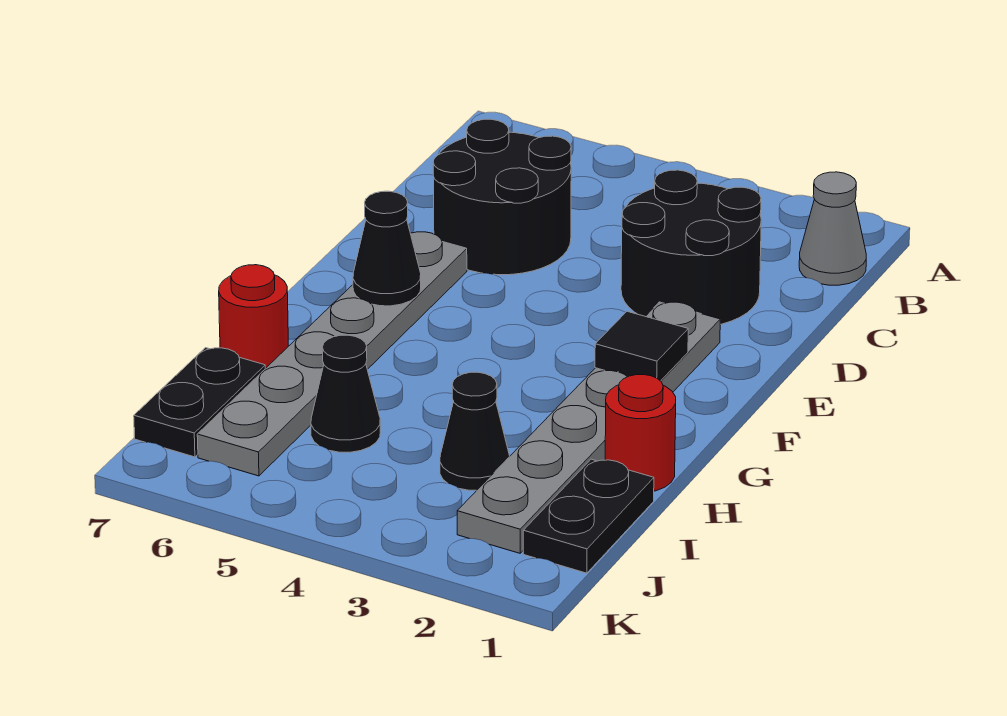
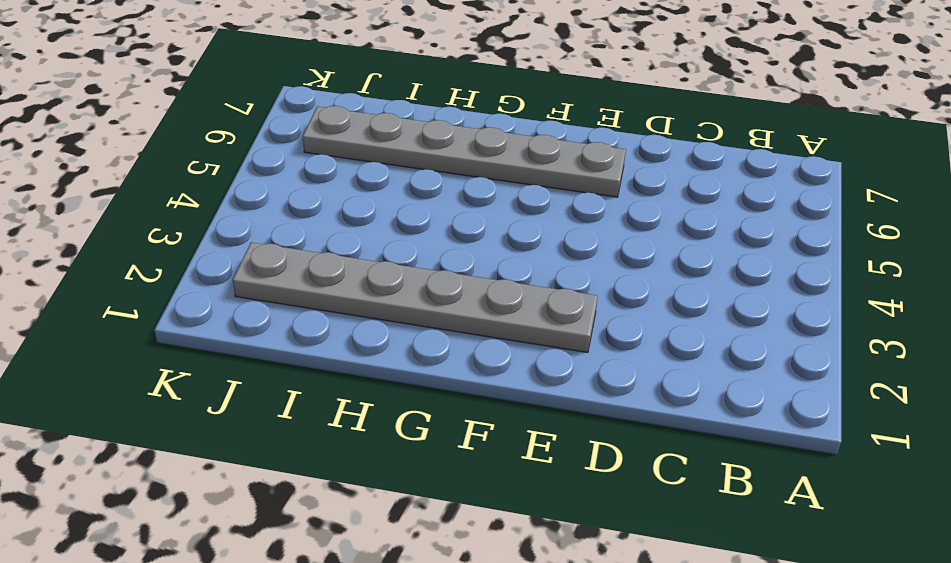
none -> grey cone B1 level 1
none -> black round brick C2:D3 level 1
none -> black round brick C5:D6 level 1

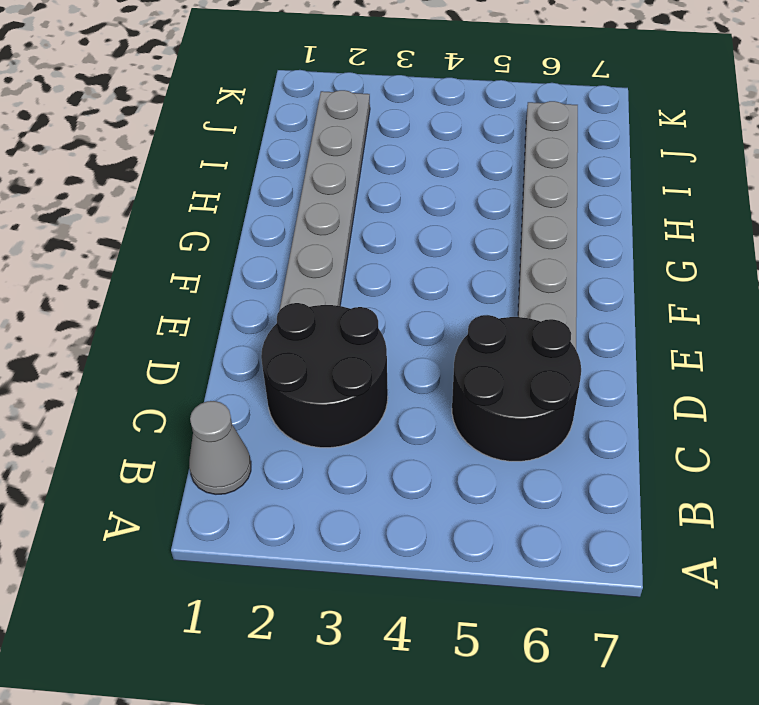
none -> red round brick H1 level 1
none -> red round brick H7 level 1
none -> black plate I1:J1 level 1

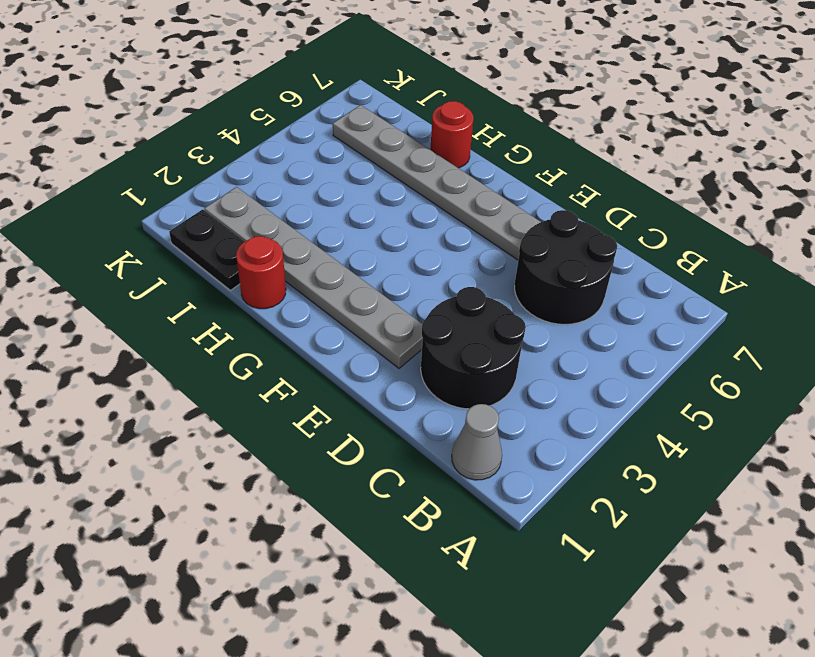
none -> black cone I3 level 1
none -> black cone I5 level 1
none -> black plate I7:J7 level 1

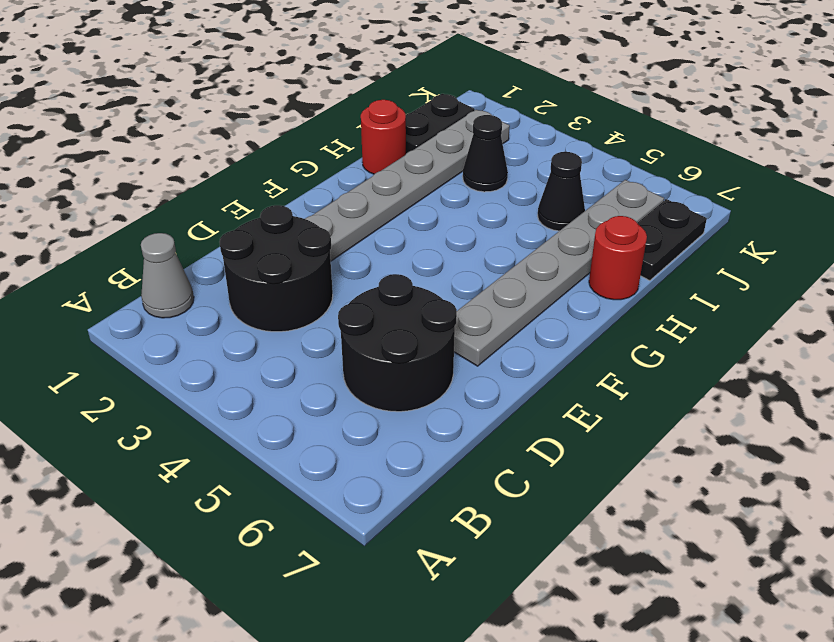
none -> black tile F2 level 2
none -> black cone F6 level 2

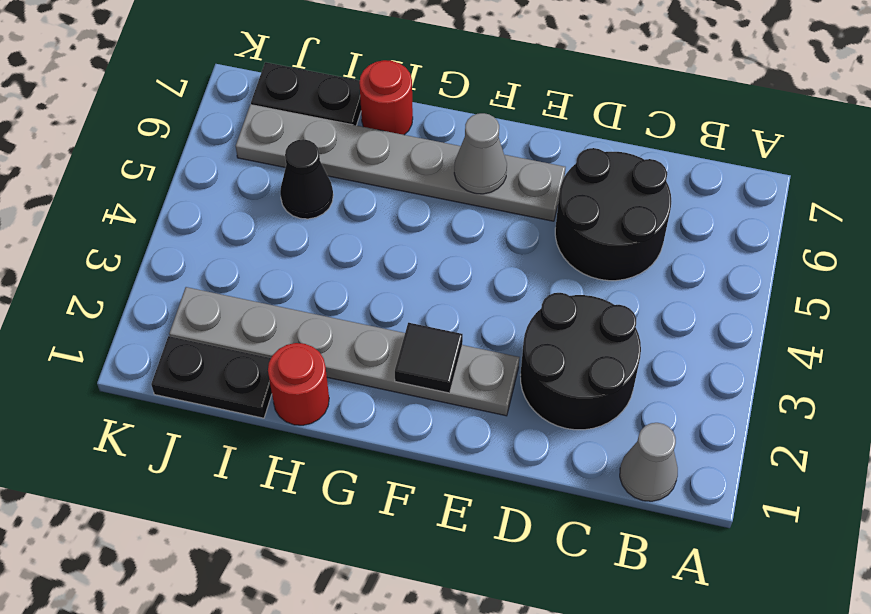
grey cone F6 level 2 -> black cone F6 level 2
none -> black cone I3 level 1

